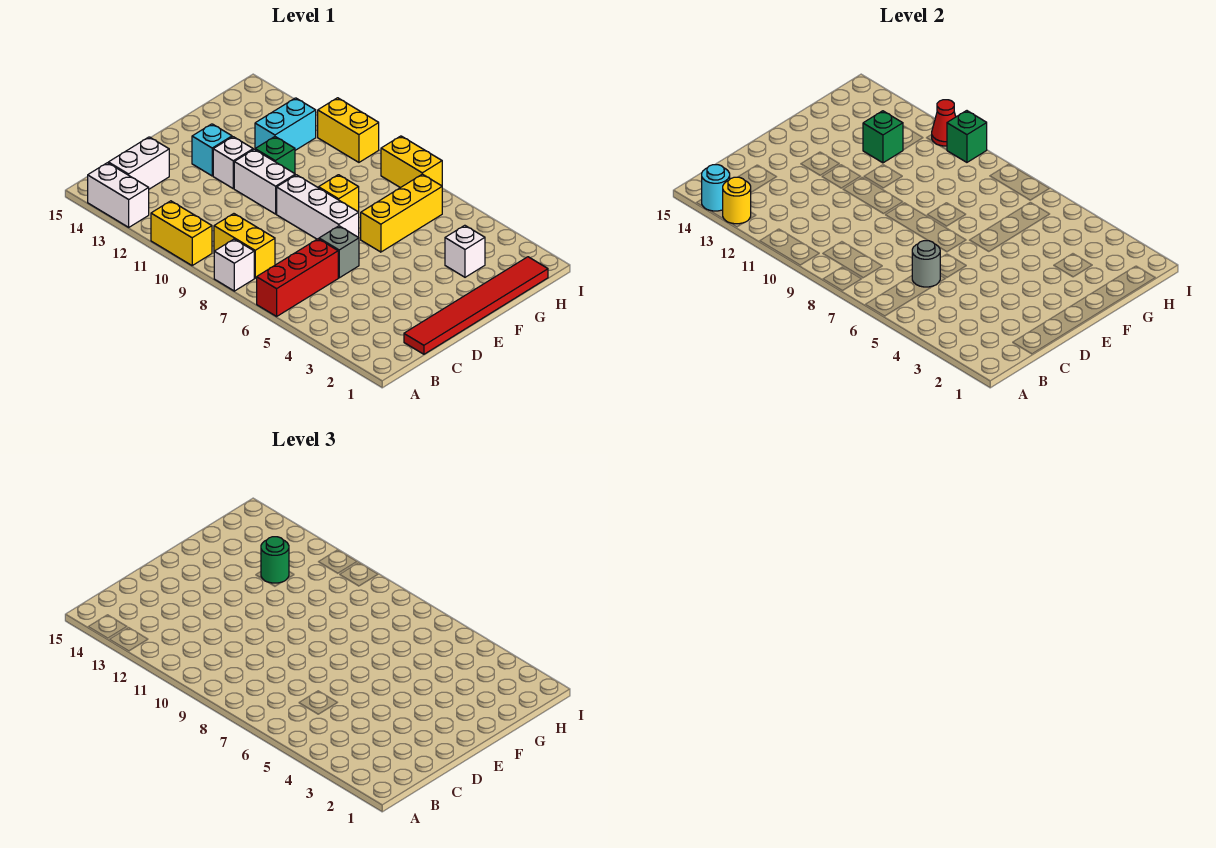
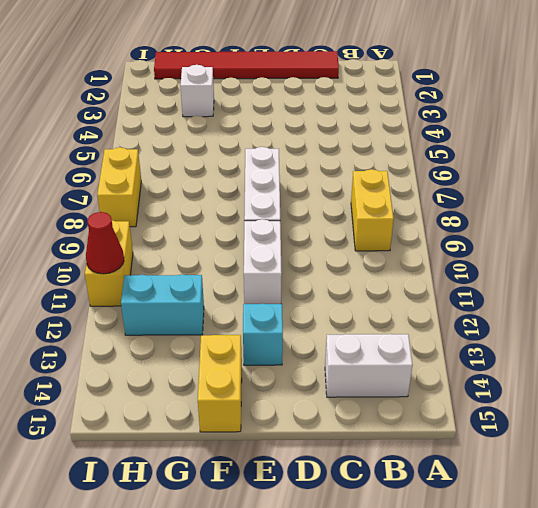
yellow brick F14:F15 level 1 -> yellow brick A10:A11 level 1
none -> red brick A6:C6 level 1
none -> white brick A8 level 1
none -> white brick A13:A14 level 1

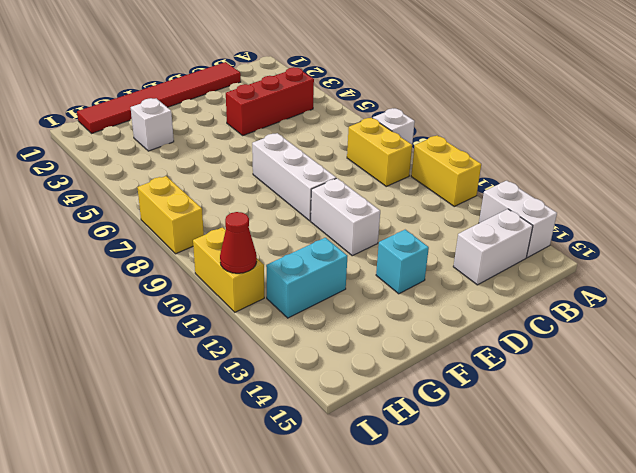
red brick B4:D4 level 1 -> red brick A6:C6 level 1
none -> grey brick D6 level 1
none -> white brick E12 level 1
none -> yellow brick F6:H6 level 1

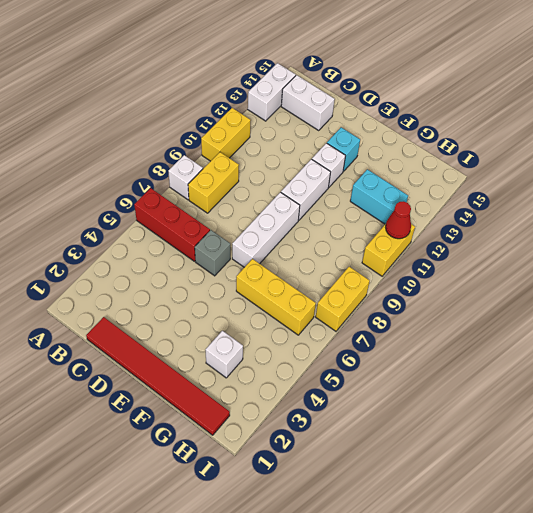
none -> yellow brick F8 level 1
none -> green brick F11 level 1
none -> yellow round brick A13 level 2

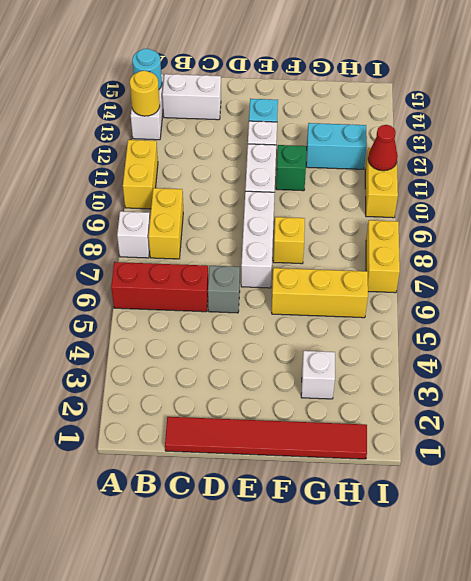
none -> grey round brick C6 level 2
none -> green brick G12 level 2
none -> green brick I10 level 2

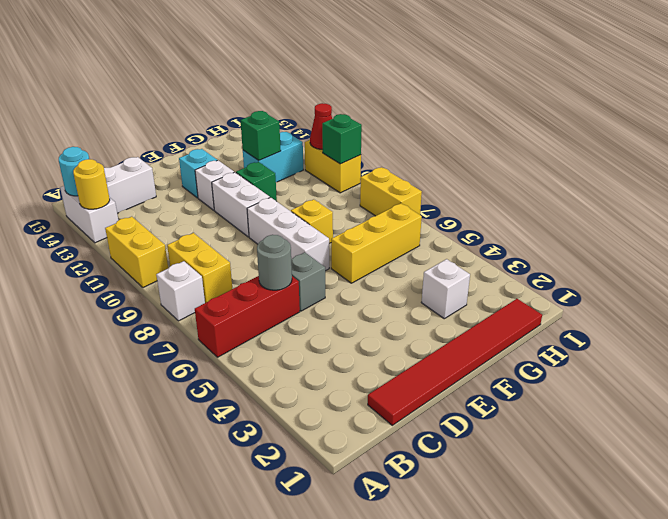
none -> green round brick G12 level 3

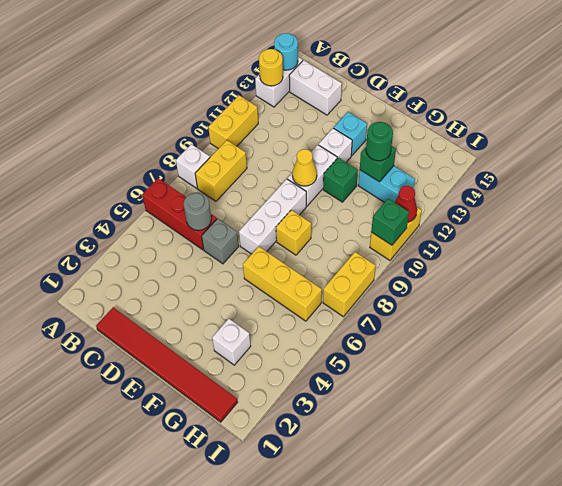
yellow cone E10 level 2 -> none

